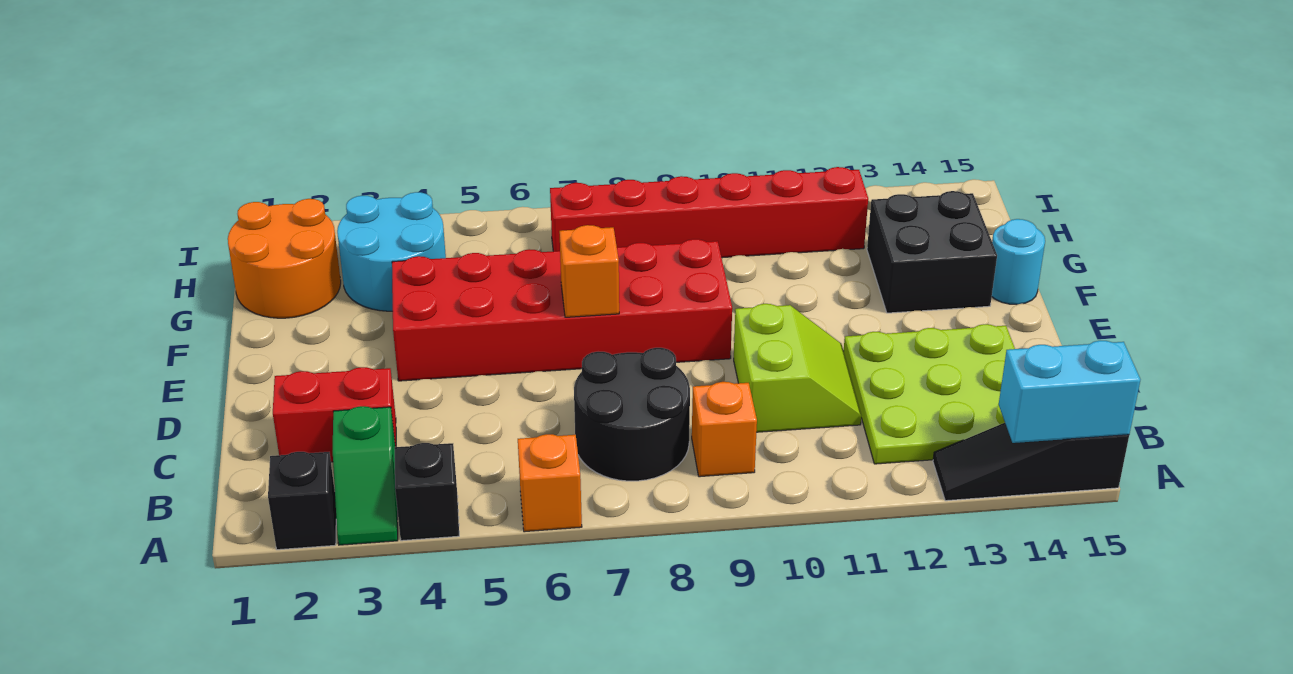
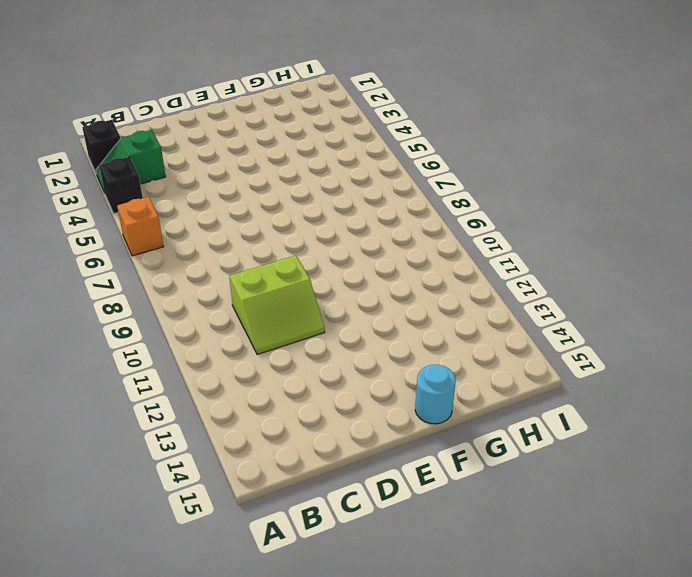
none -> black slope A13:A15 level 1 top 15
none -> black round brick B7:C8 level 1
none -> orange brick B9 level 1

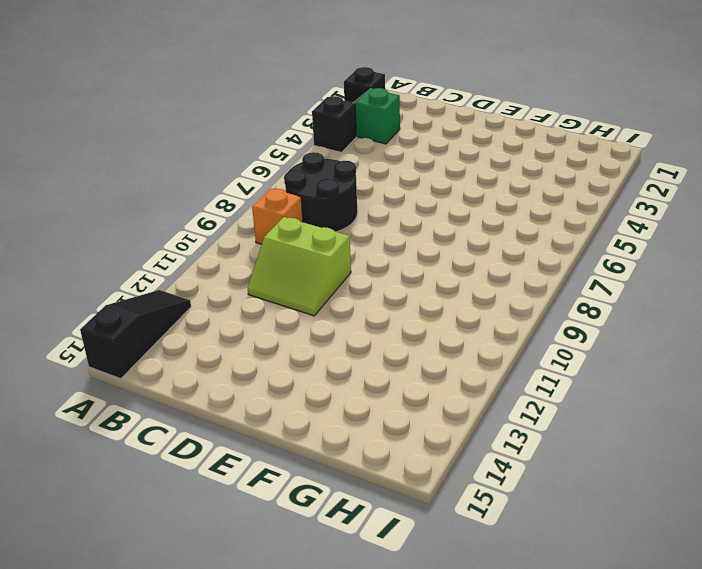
none -> orange brick A6 level 1
none -> lime plate B12:D14 level 1
none -> red brick C2:C3 level 1

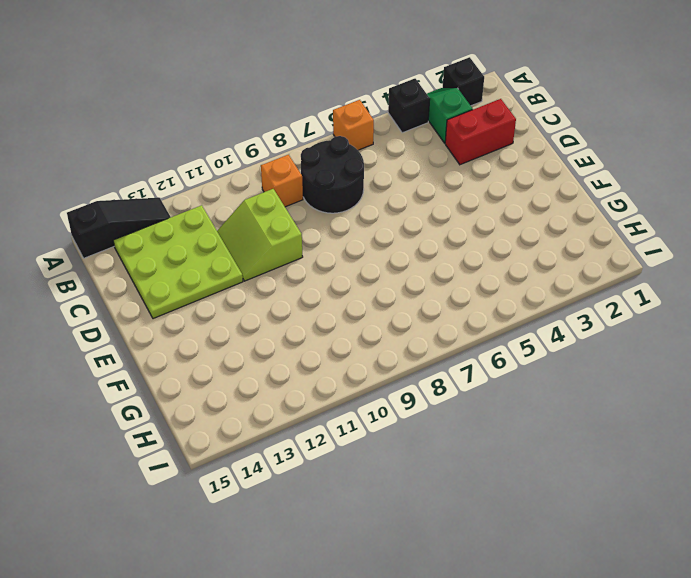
none -> red brick E4:F9 level 1
none -> black brick F13:G14 level 1
none -> cyan round brick F15 level 1

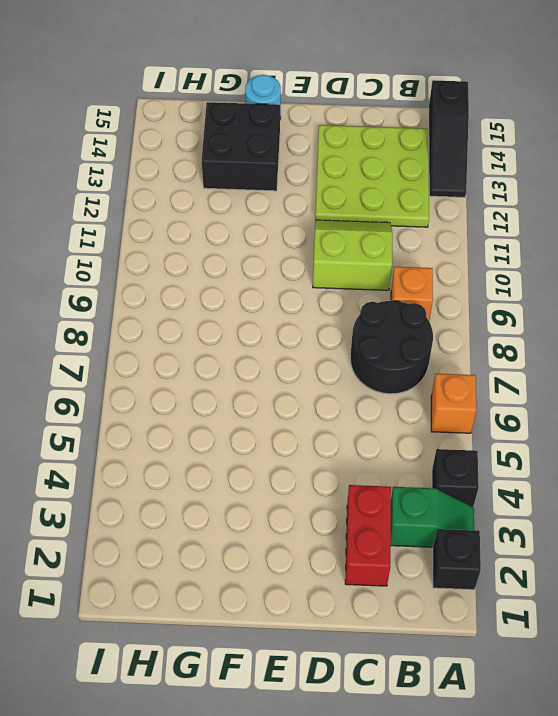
none -> red brick E4:F9 level 1
none -> orange round brick G1:H2 level 1
none -> cyan round brick G3:H4 level 1

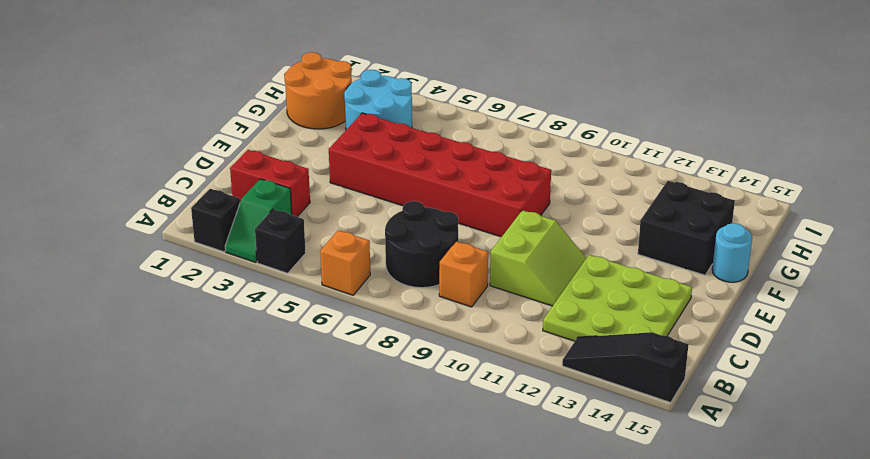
none -> red brick H7:H12 level 1
none -> cyan brick A14:A15 level 2
none -> orange brick E7 level 2

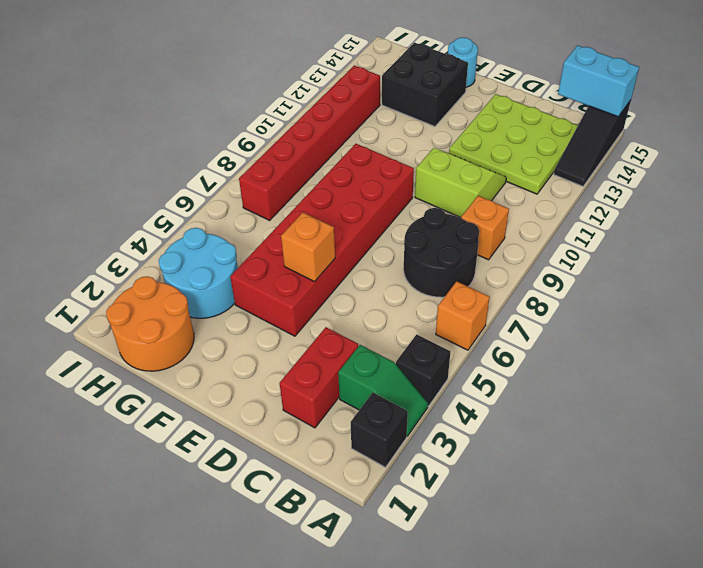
cyan brick A15:B15 level 2 -> cyan brick A14:A15 level 2
orange brick E5 level 2 -> orange brick E7 level 2

